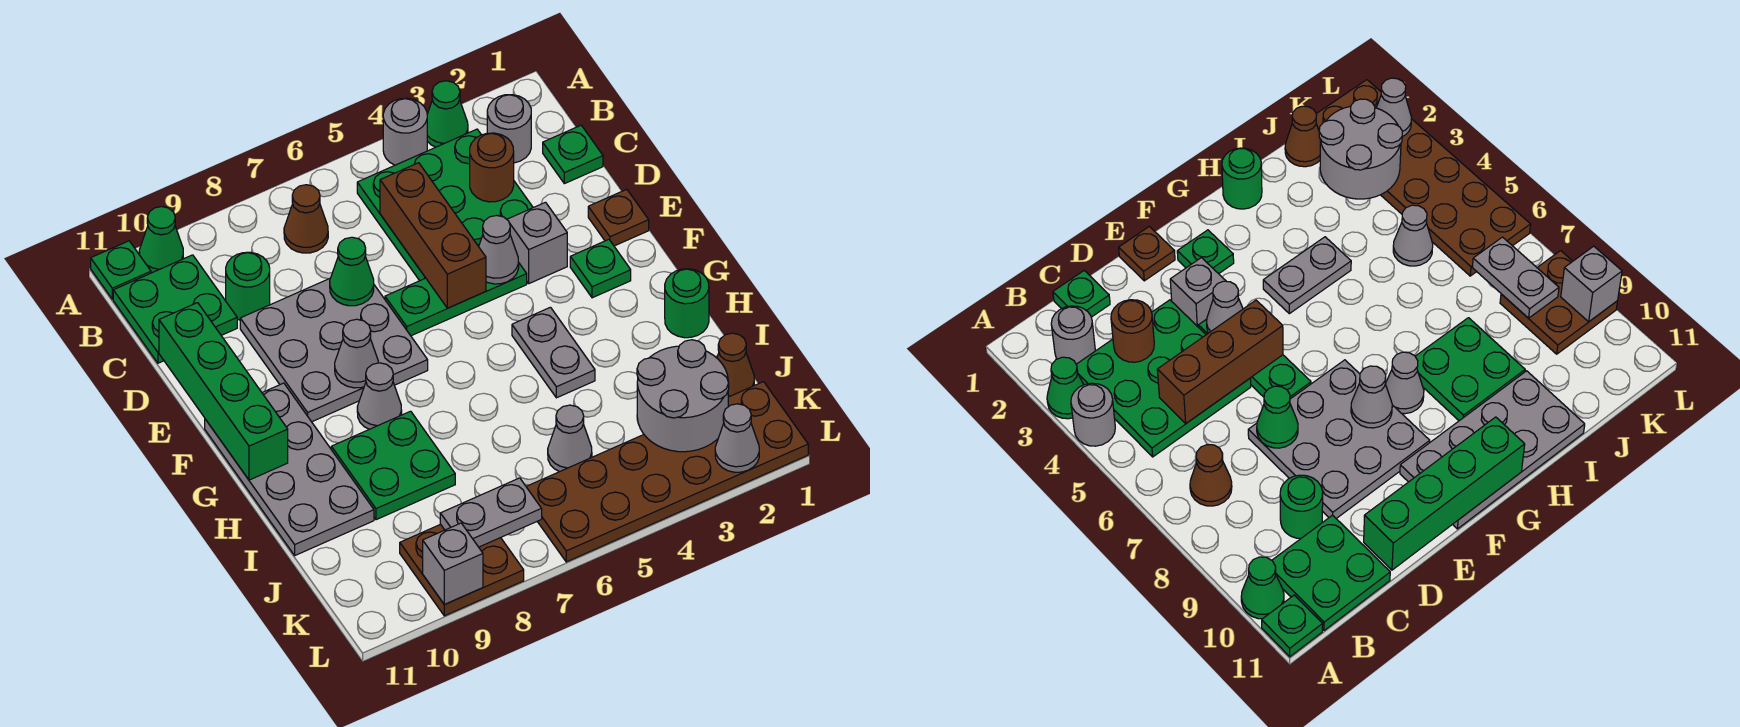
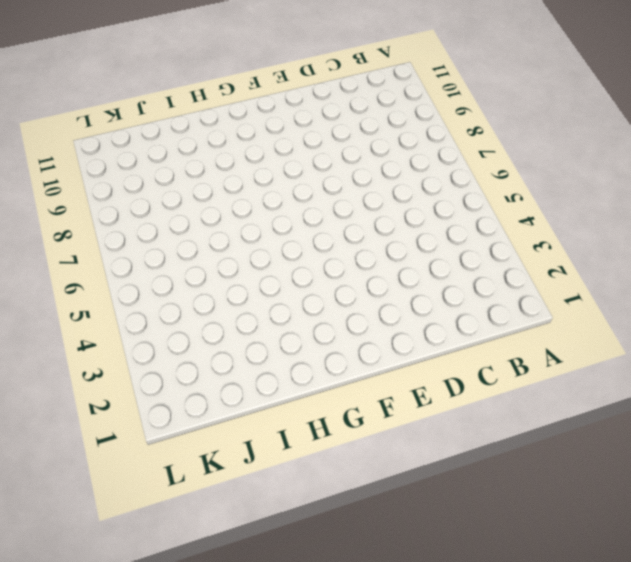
none -> green cone A3 level 1
none -> grey round brick A4 level 1
none -> green cone A10 level 1
none -> green plate A11 level 1

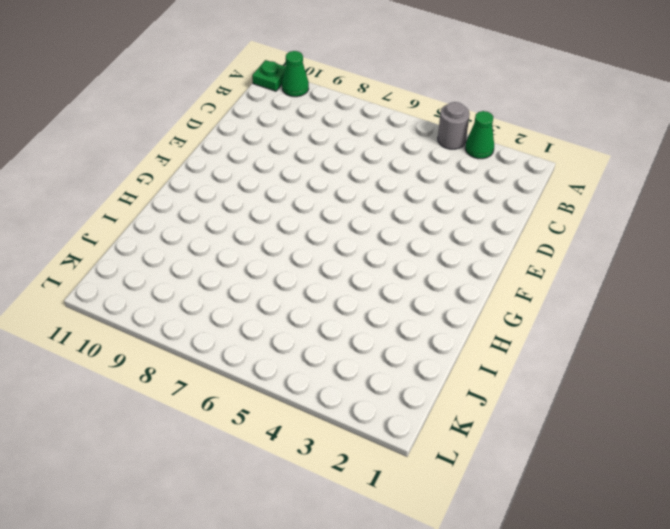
none -> grey round brick B2 level 1
none -> green plate B3:D5 level 1
none -> brown cone B7 level 1
none -> green plate B10:C11 level 1

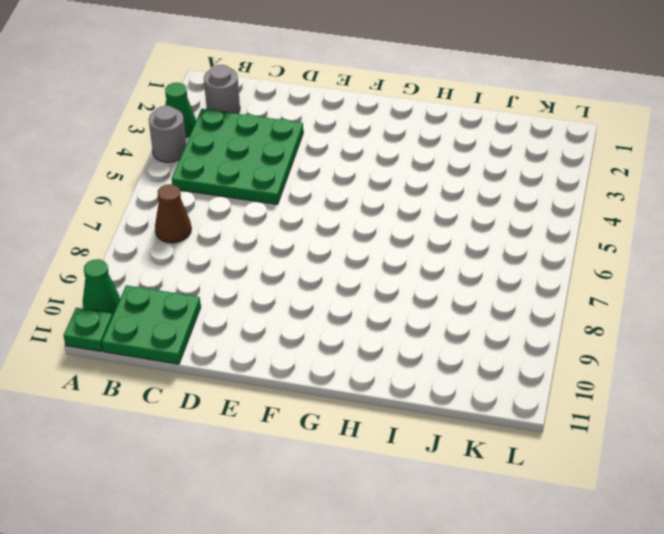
none -> green plate C1 level 1
none -> green round brick C9 level 1
none -> grey plate D7:F9 level 1
none -> brown plate E1 level 1

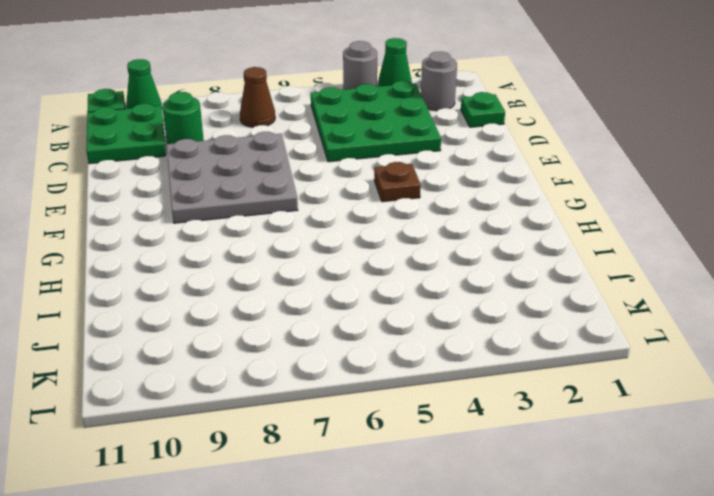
brown plate F4 level 1 -> brown plate E1 level 1
none -> grey brick E3 level 1
none -> green plate E4:E6 level 1
none -> green plate F2 level 1
none -> grey plate F10:I11 level 1

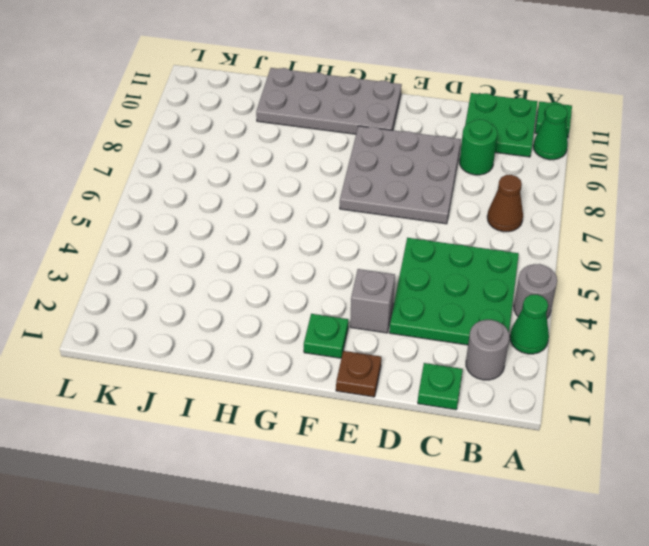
none -> green plate E4:E6 level 1
none -> grey plate G4:H4 level 1
none -> grey cone G8 level 1
none -> green round brick H1 level 1

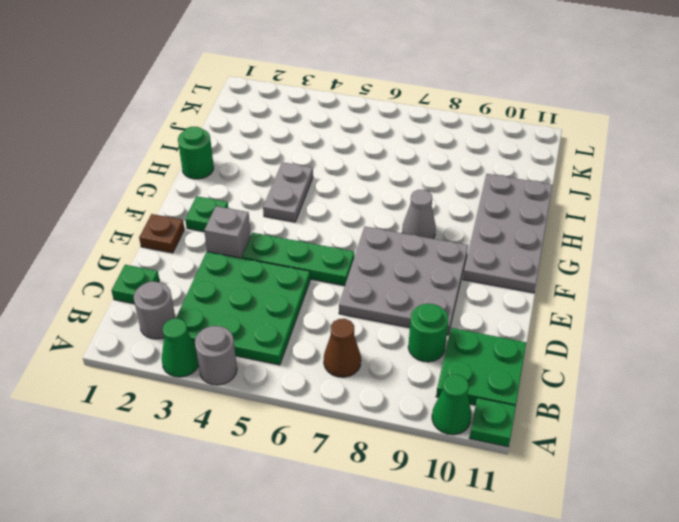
none -> green plate H8:I9 level 1
none -> brown cone J1 level 1
none -> grey cone J5 level 1
none -> brown plate K1:L6 level 1

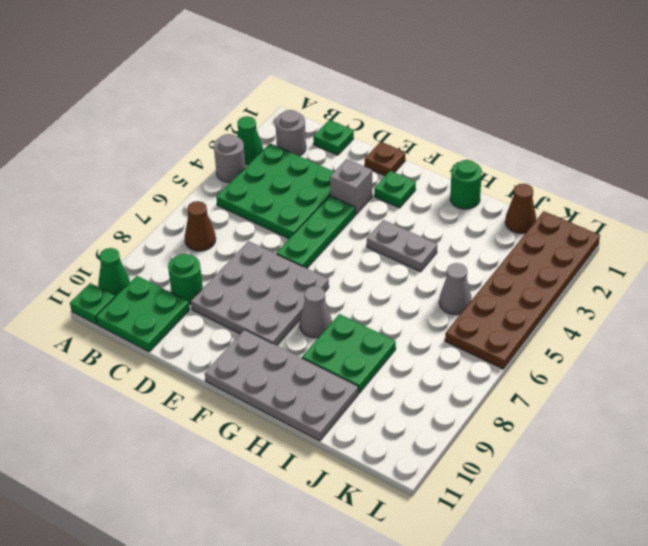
none -> brown plate K8:L9 level 1
none -> brown round brick C3 level 2
none -> brown brick C5:E5 level 2
none -> green cone D7 level 2

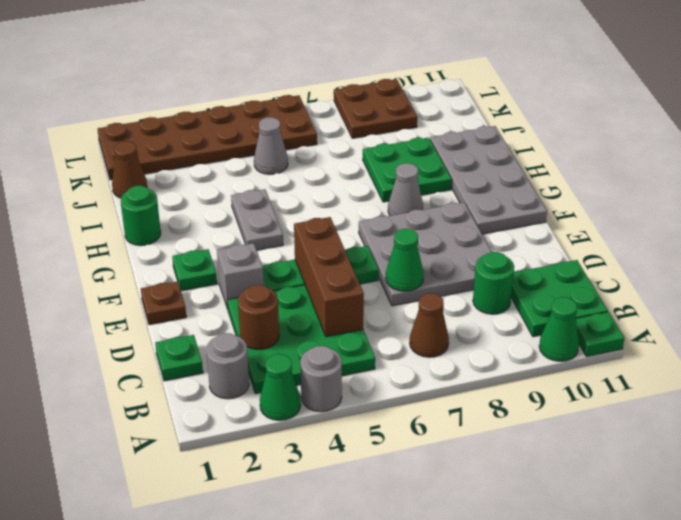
none -> green brick D11:G11 level 2
none -> grey cone E4 level 2
none -> grey cone F8 level 2
none -> grey round brick J2:K3 level 2

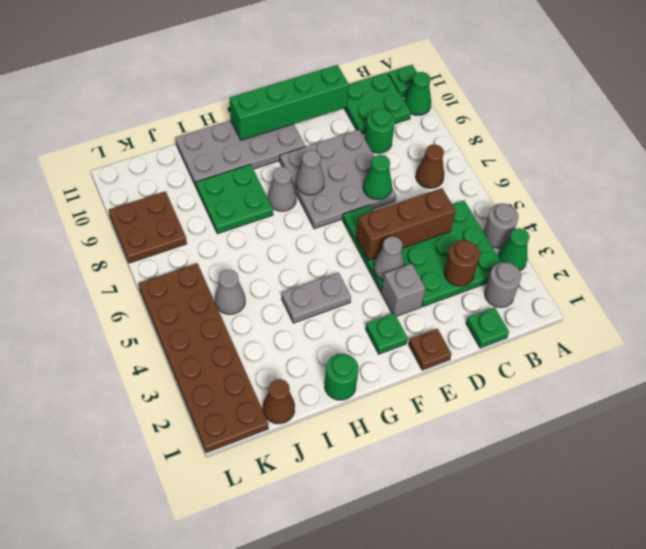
none -> grey round brick J2:K3 level 2
none -> grey plate K7:K8 level 2
none -> grey cone L2 level 2
none -> grey brick L9 level 2

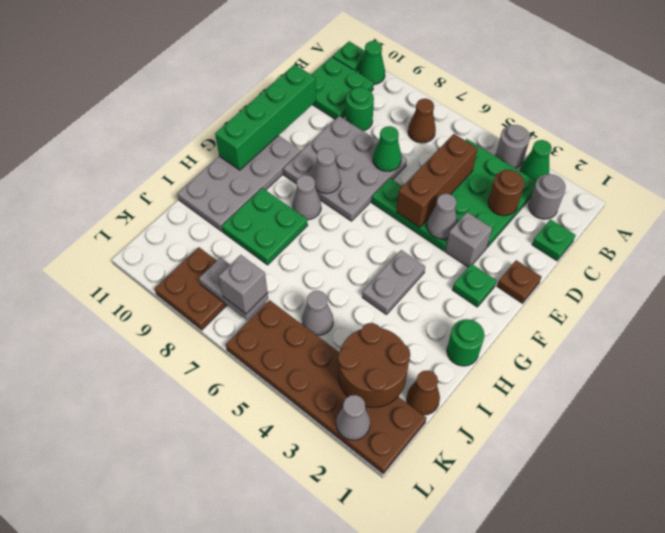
brown round brick J2:K3 level 2 -> grey round brick J2:K3 level 2
grey brick K7 level 3 -> grey brick L9 level 2

